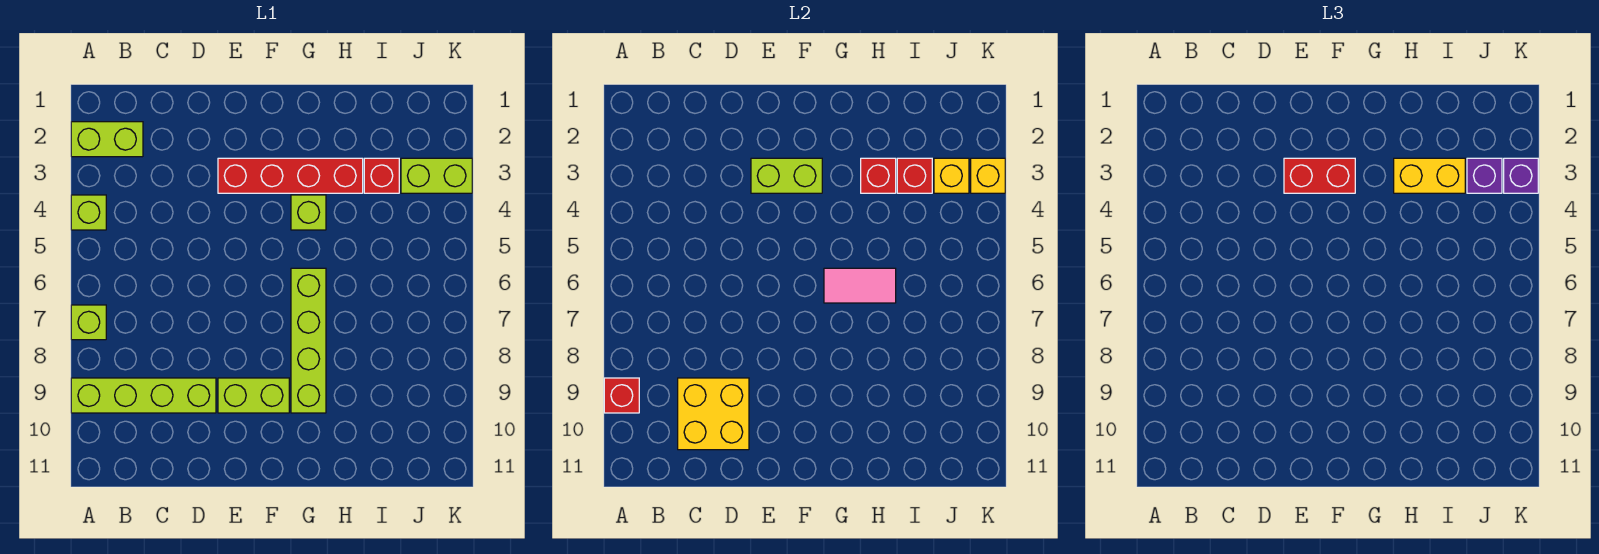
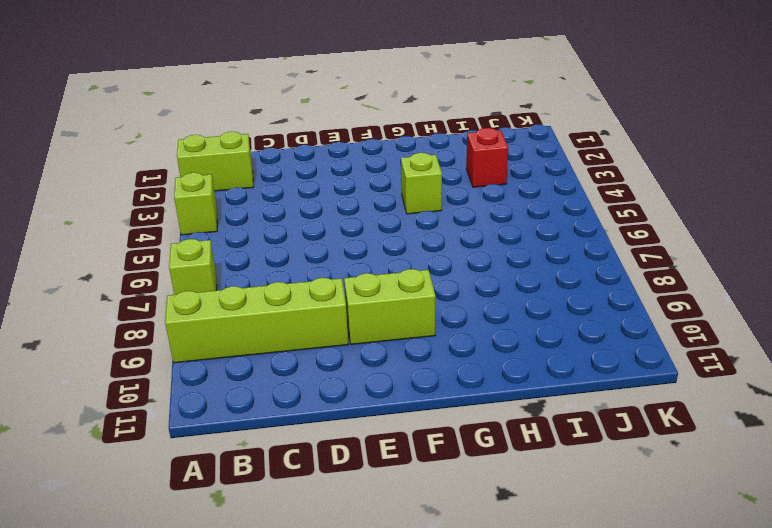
none -> red brick E3:H3 level 1
none -> lime brick G6:G9 level 1
none -> lime brick J3:K3 level 1

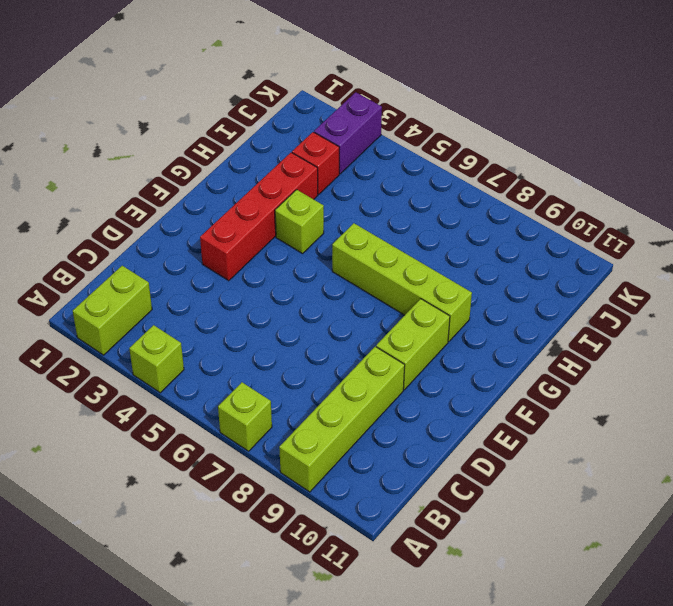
purple brick J3:K3 level 1 -> lime brick J3:K3 level 1
none -> red brick A9 level 2
none -> yellow brick C9:D10 level 2
none -> lime brick E3:F3 level 2

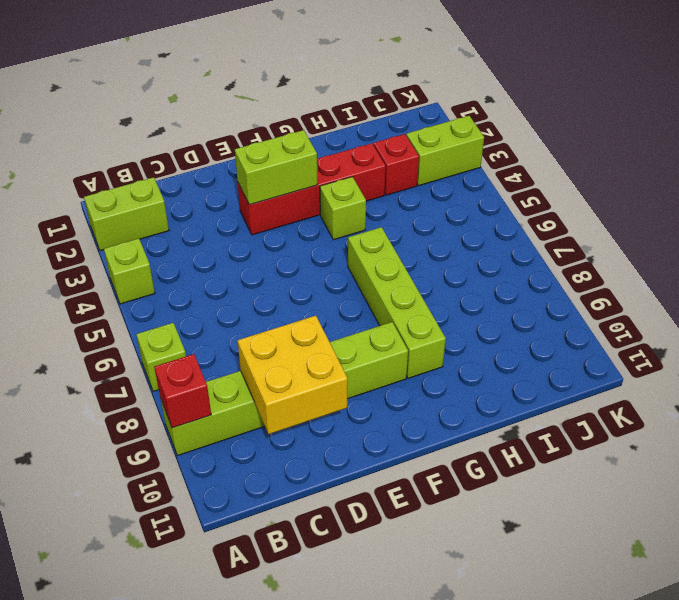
none -> pink tile G6:H6 level 2
none -> red brick H3 level 2
none -> red brick I3 level 2

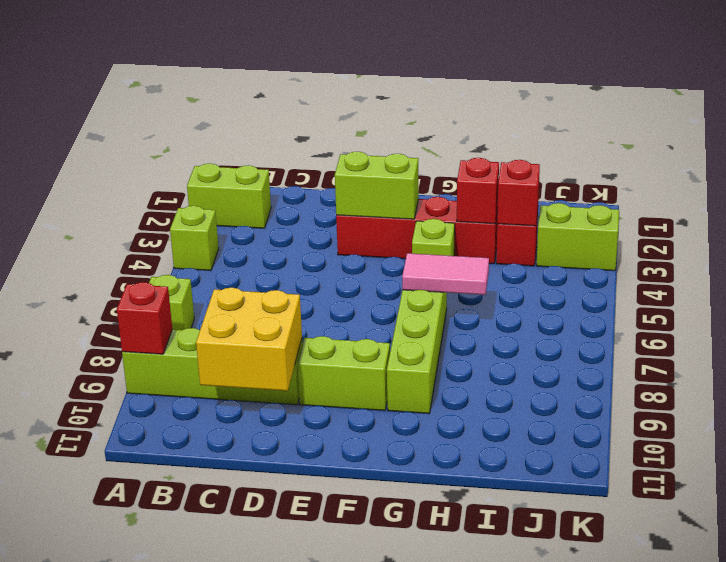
none -> yellow brick J3 level 2
none -> yellow brick K3 level 2
none -> red brick E3:F3 level 3

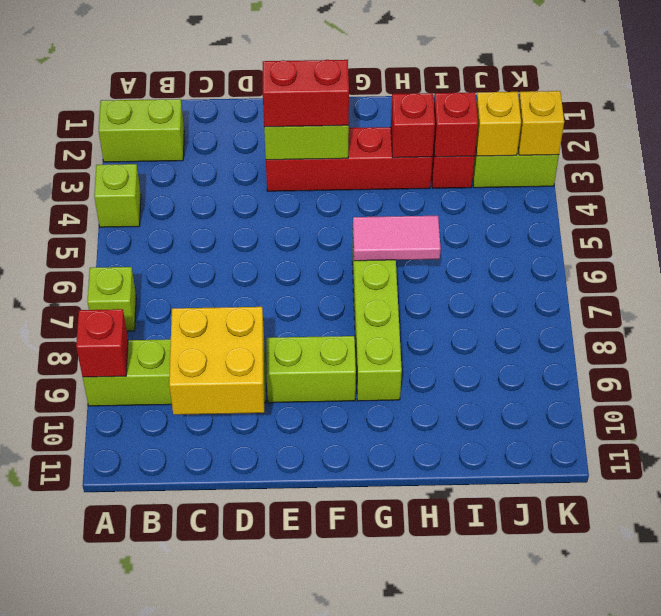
none -> lime brick G4 level 1
none -> yellow brick H3:I3 level 3
none -> purple brick J3 level 3

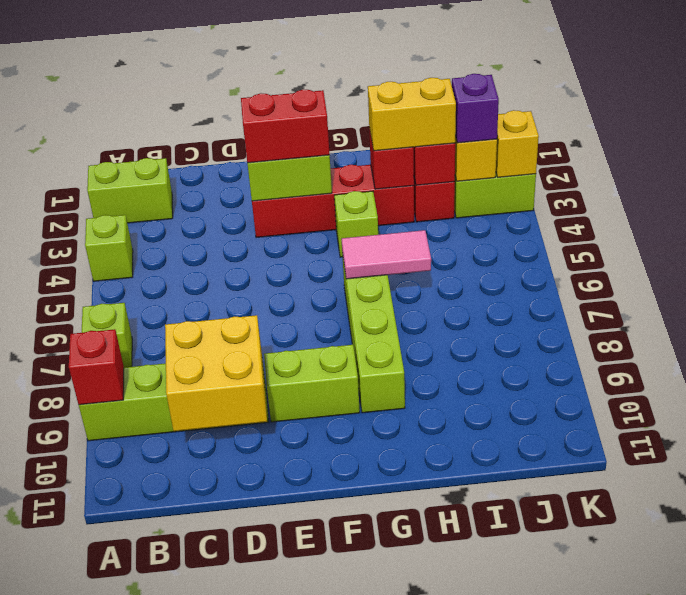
none -> purple brick K3 level 3

